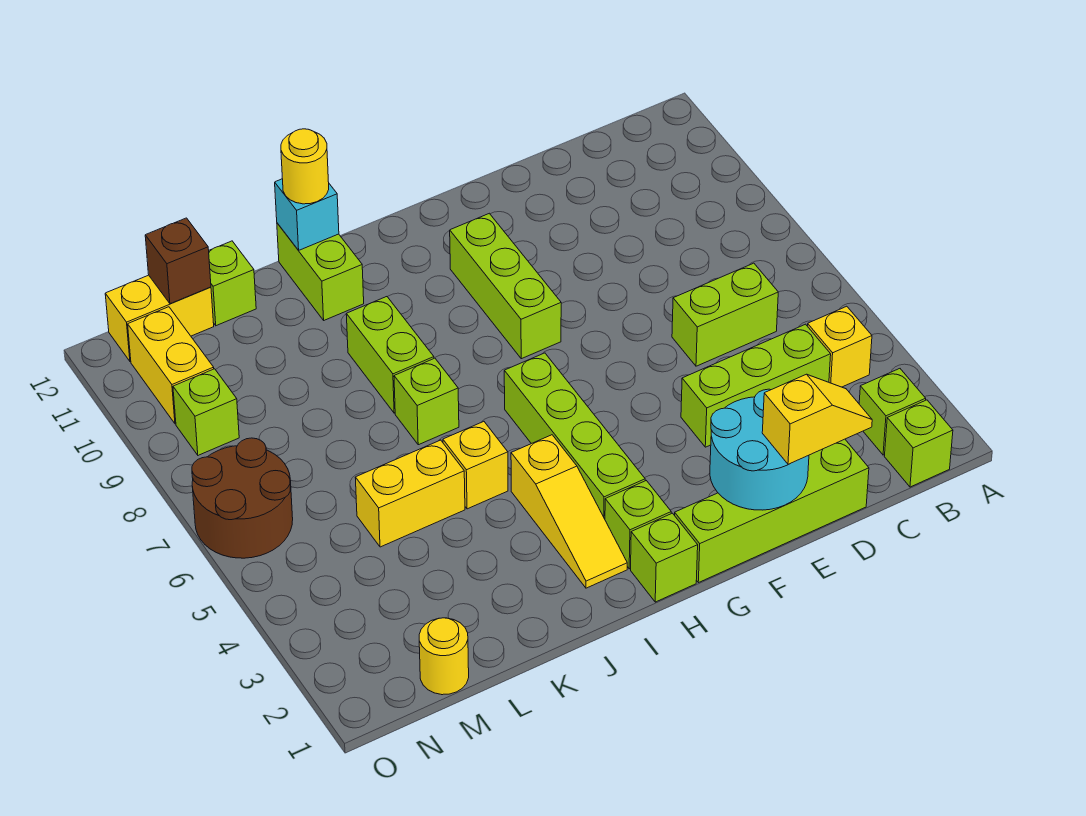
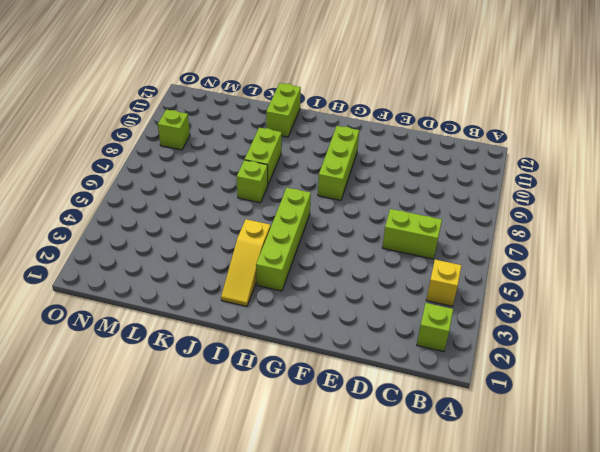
none -> lime brick B1 level 1
none -> lime brick C4:E4 level 1
none -> lime brick D1:G1 level 1

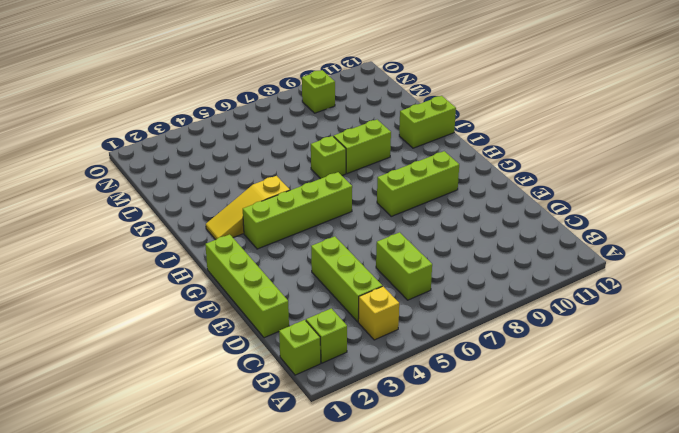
none -> lime brick H1 level 1
none -> lime brick H2 level 1
none -> yellow brick J5 level 1

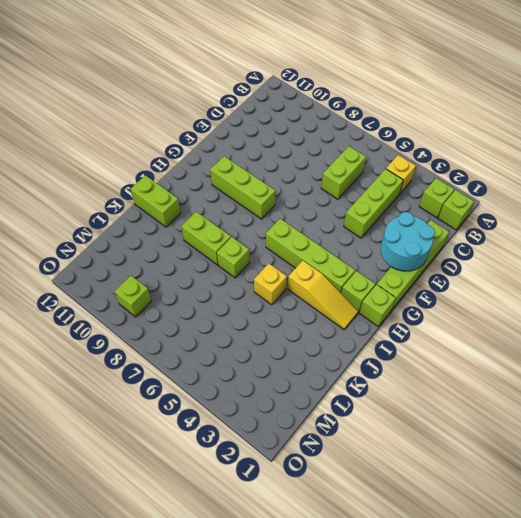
none -> yellow brick K5:L5 level 1
none -> lime brick L12 level 1
none -> yellow round brick M1 level 1

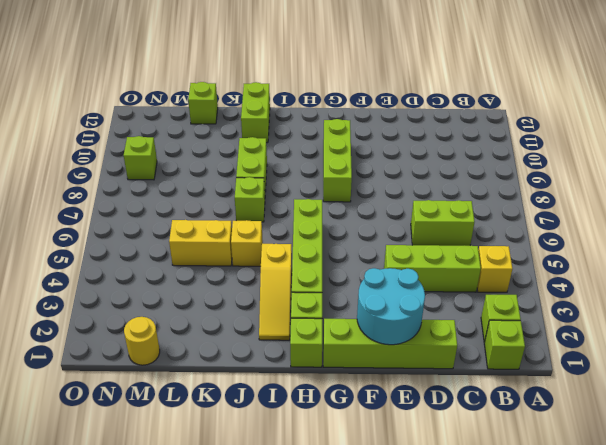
none -> yellow brick M12:N12 level 1
none -> brown round brick N6:O7 level 1
none -> yellow brick N10:N11 level 1

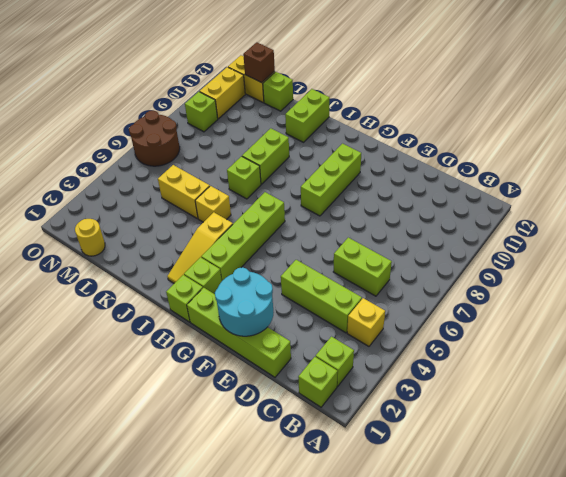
none -> cyan brick J12 level 2
none -> yellow slope D1:E1 level 3 top E
none -> yellow round brick J12 level 3

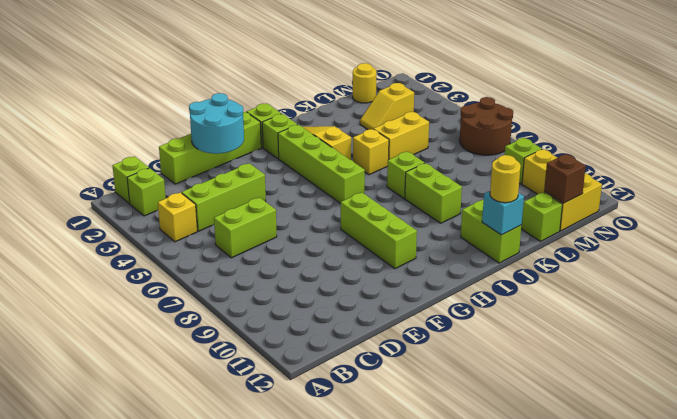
yellow slope L3:M3 level 1 top M -> yellow slope D1:E1 level 3 top E

